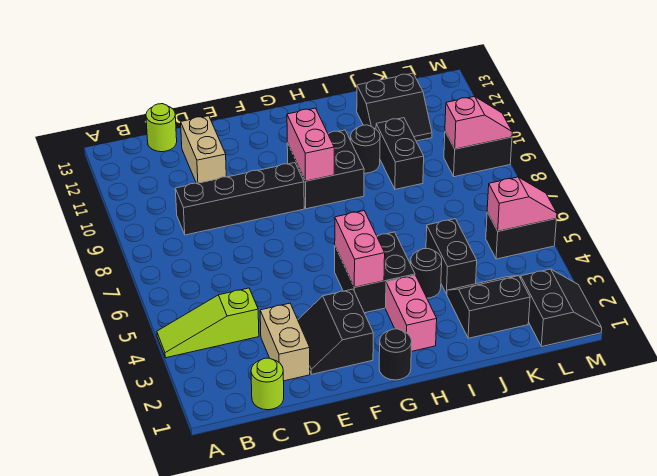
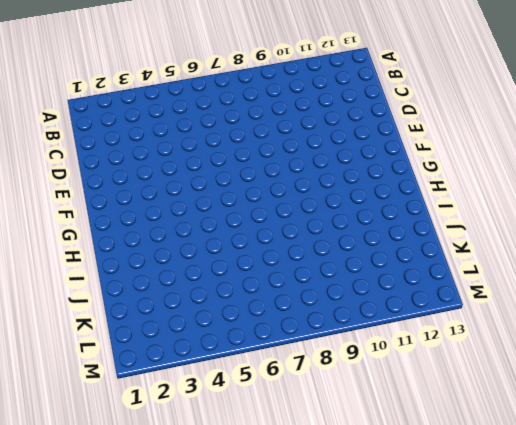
none -> lime slope A4:C4 level 1 top C
none -> lime round brick C1 level 1
none -> black brick C9:F9 level 1

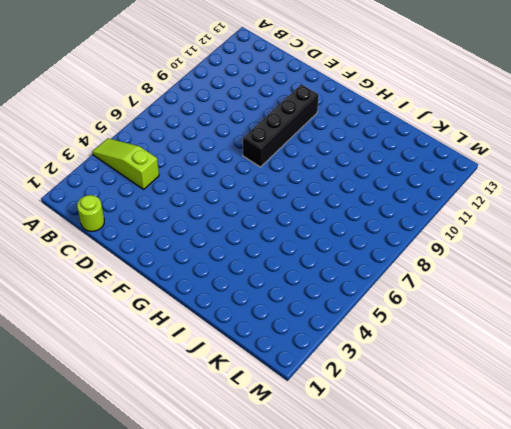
black brick F8:F11 level 1 -> black brick C9:F9 level 1
none -> lime round brick C13 level 1
none -> tan brick D2:D3 level 1
none -> tan brick D11:D12 level 1

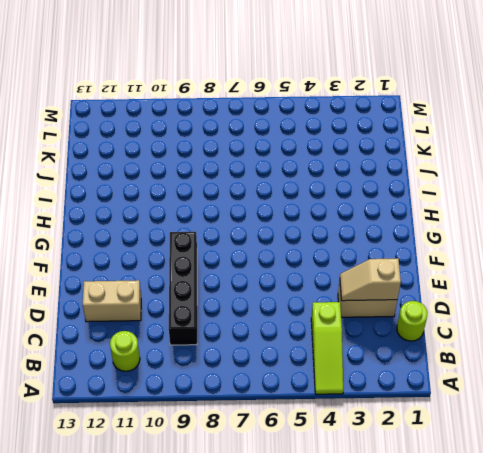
lime round brick B11 level 1 -> lime round brick C13 level 1
tan slope D2:D3 level 2 top 2 -> none
none -> black slope E2:F3 level 1 top F
none -> black round brick G1 level 1
none -> black brick G4:H5 level 1

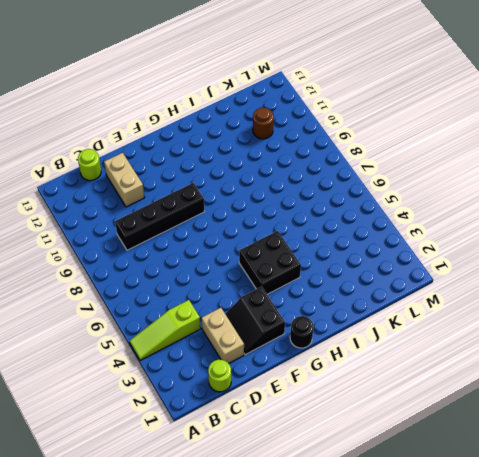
brown round brick K11 level 1 -> black slope J11:K12 level 1 top 12
none -> black brick G9:H10 level 1
none -> pink brick H2:H3 level 1
none -> black round brick I4 level 1

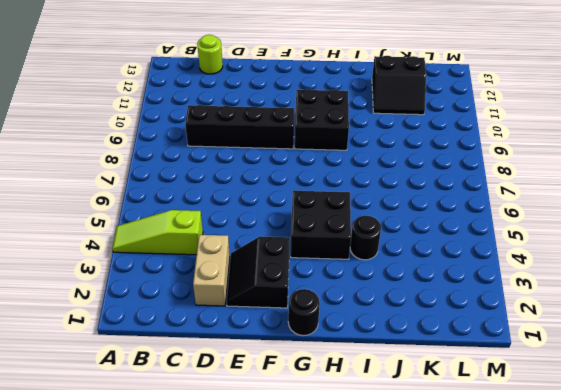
none -> lime round brick C1 level 1
none -> tan brick D11:D12 level 1
none -> pink brick H2:H3 level 1

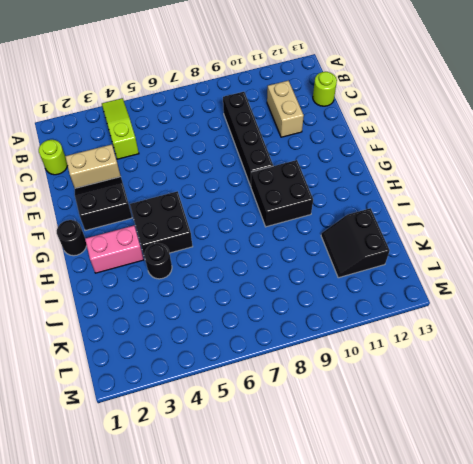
tan brick C11:D11 level 1 -> tan brick D11:D12 level 1
none -> black round brick I10 level 1
none -> black slope J2:K3 level 1 top 2
none -> black brick J4:J5 level 1

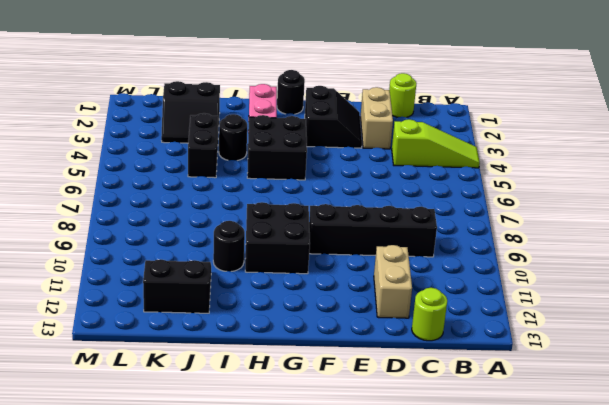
none -> black brick J9:J10 level 1
none -> black slope L1:M2 level 1 top L
none -> black brick L5:M5 level 1

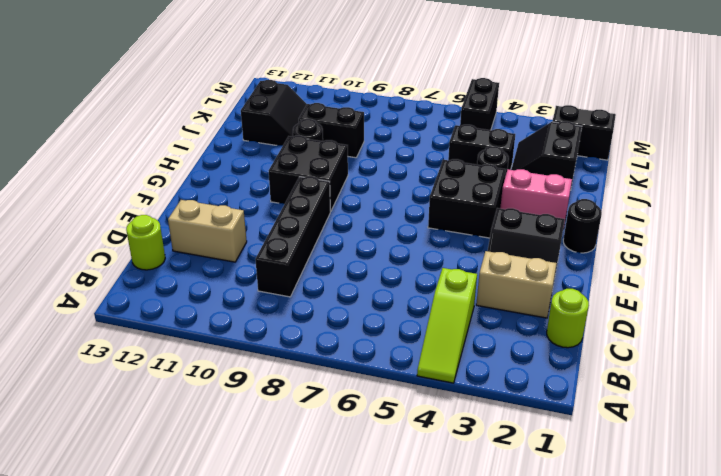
none -> black brick L9:M9 level 1
none -> pink brick G4:G5 level 2
none -> pink brick G9:G10 level 2

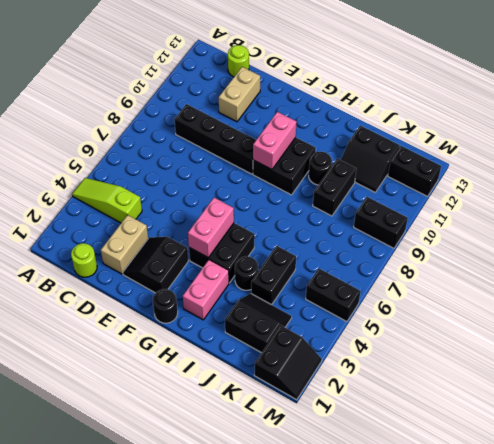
black brick L12:M12 level 1 -> none
none -> pink slope L5:M5 level 2 top L
none -> pink slope L9:M9 level 2 top L

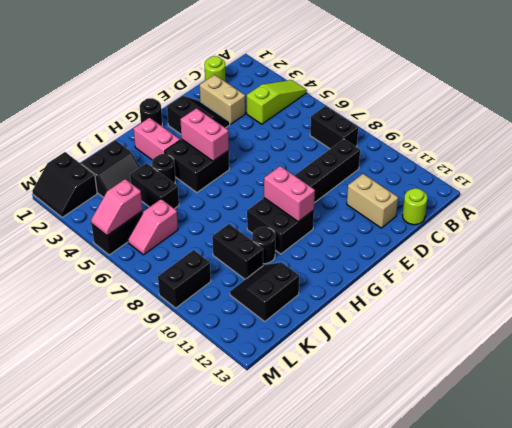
black brick B7:B8 level 1 -> none
pink slope K6:L6 level 1 top K -> pink slope L9:M9 level 2 top L

